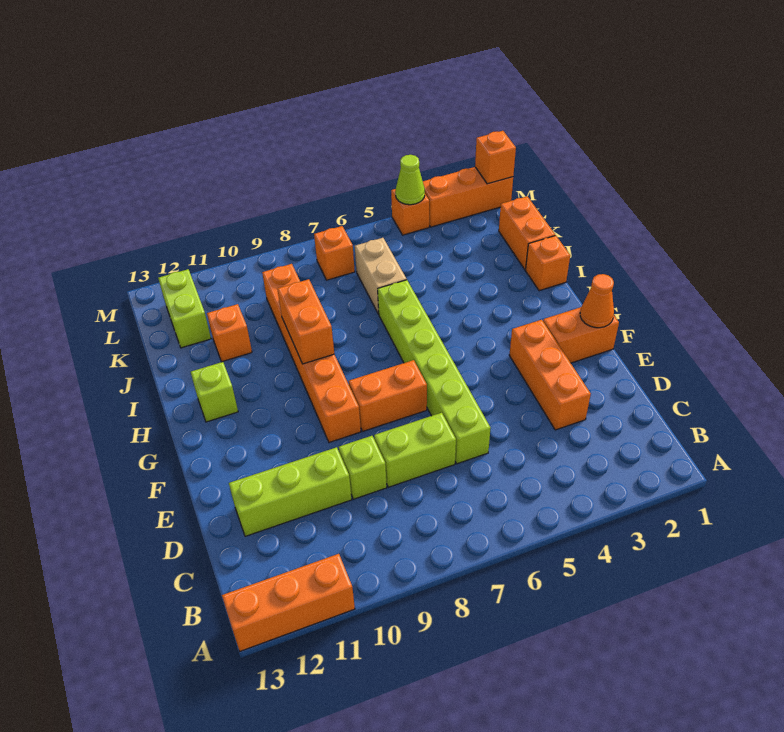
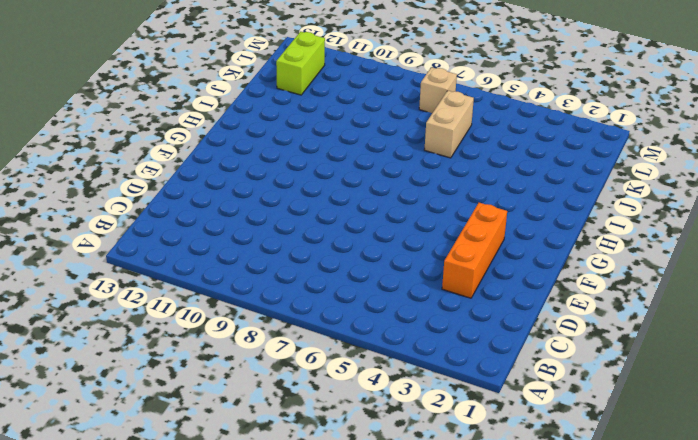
tan brick L7 level 1 -> orange brick L7 level 1
none -> orange brick A11:A13 level 1
none -> lime brick D6:I6 level 1
none -> lime brick D7:D8 level 1

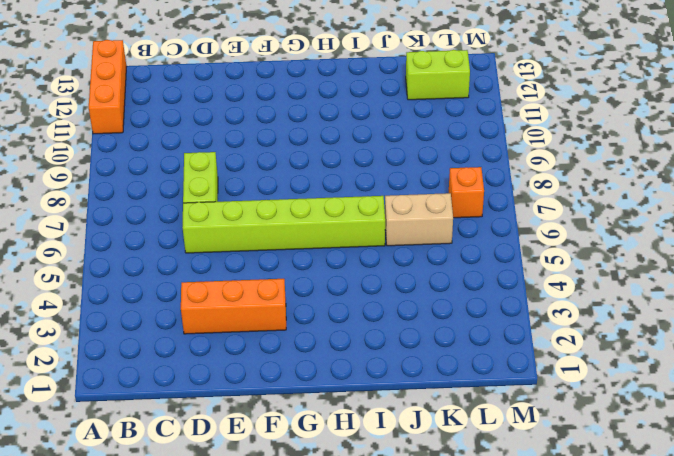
none -> lime brick D9 level 1
none -> lime brick D10:D12 level 1
none -> orange brick F1:F2 level 1

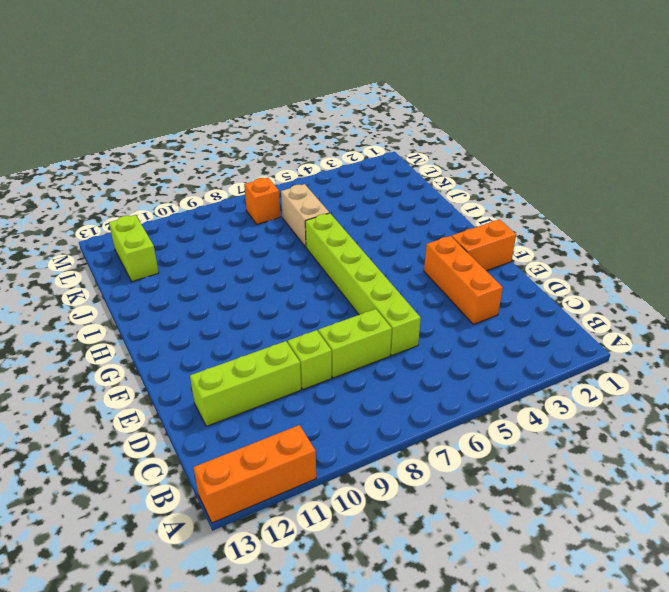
none -> orange brick F7:F8 level 1
none -> orange brick F9:K9 level 1
none -> lime brick H12 level 1

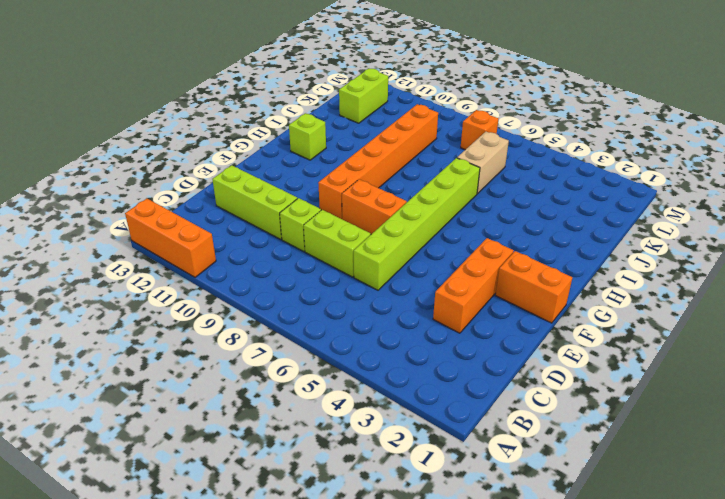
none -> orange brick I1 level 1
none -> orange brick J1:K1 level 1
none -> orange brick J11 level 1

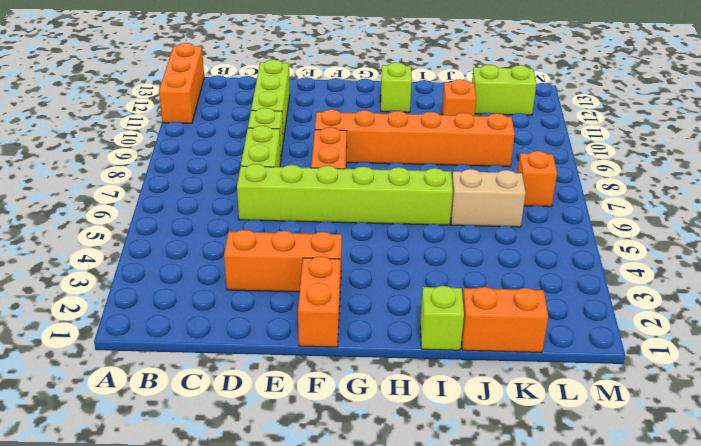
lime brick I1 level 1 -> orange brick I1 level 1
none -> orange brick M1:M3 level 1
none -> orange brick M4 level 1
none -> orange cone F1 level 2

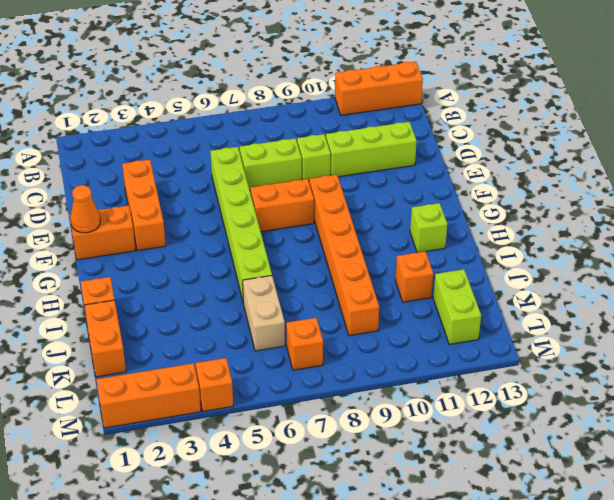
none -> orange brick H9:I9 level 2
none -> orange brick M1 level 2
none -> lime cone M4 level 2

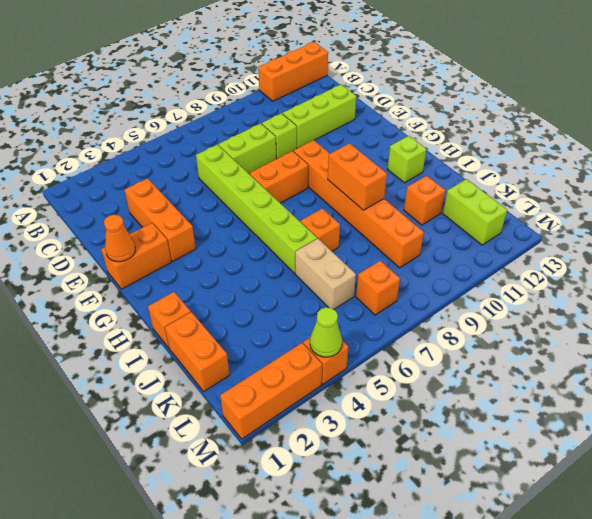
orange brick I7 level 1 -> orange brick M1 level 2

